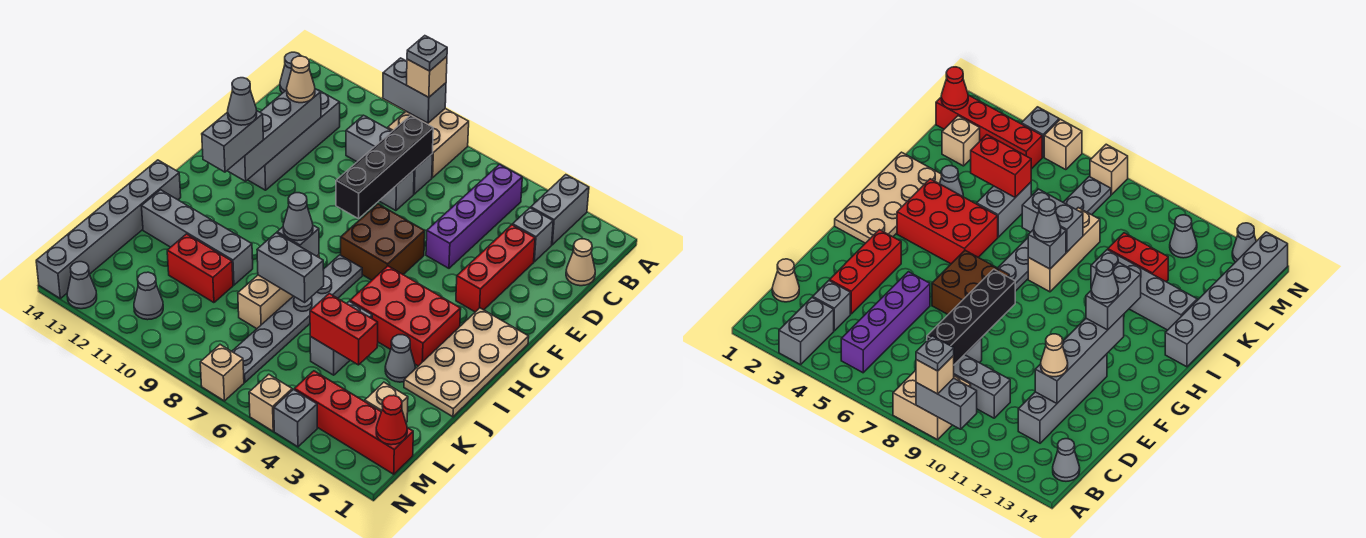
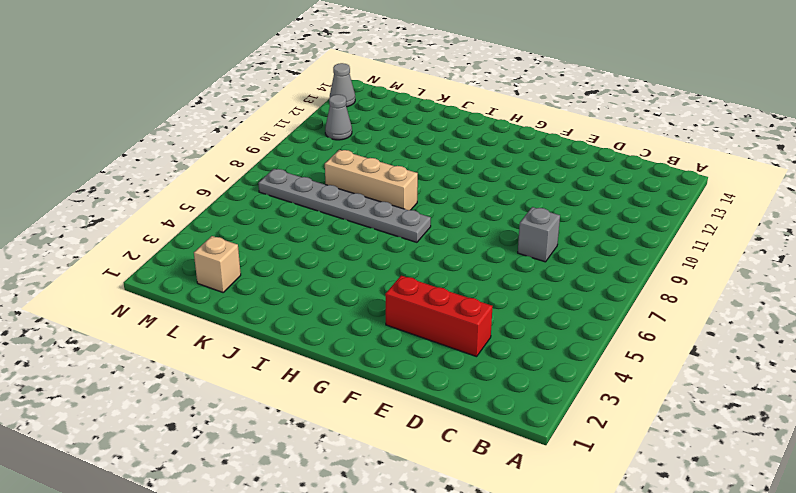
none -> grey brick A3:B3 level 1
none -> tan brick A8:B9 level 1
none -> purple brick B5:E5 level 1
none -> grey cone B14 level 1

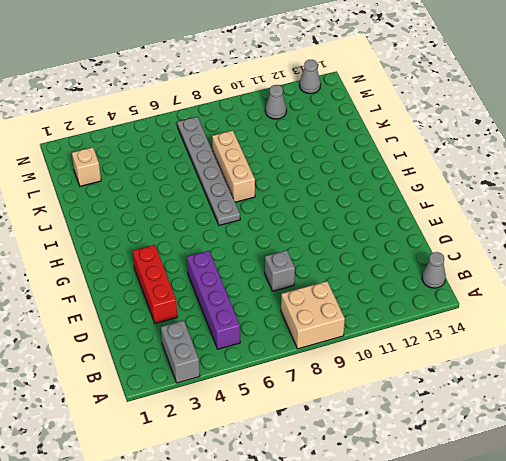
none -> tan cone C1 level 1
none -> grey brick C3 level 1
none -> grey brick C8:C10 level 1
none -> grey brick C12:F12 level 1

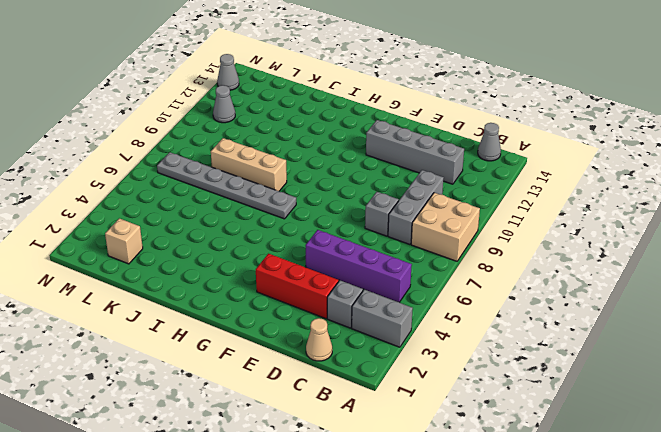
none -> brown brick F6:G7 level 1
none -> tan plate G1:J2 level 1
none -> red brick H3:I5 level 1
none -> grey brick I14:N14 level 1

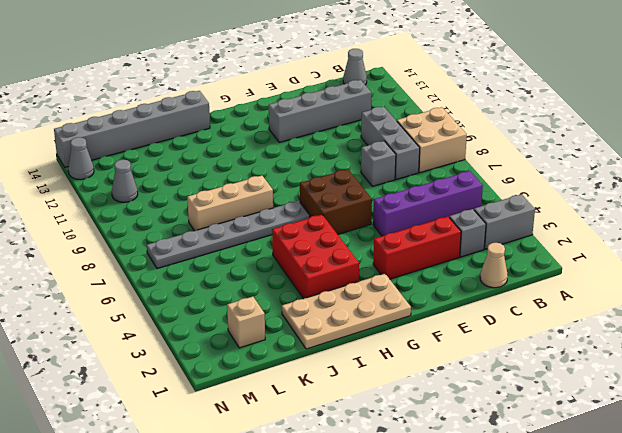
none -> grey cone J3 level 1
none -> grey brick J5:K5 level 1
none -> grey brick J10:J13 level 1
none -> red brick K10:K11 level 1

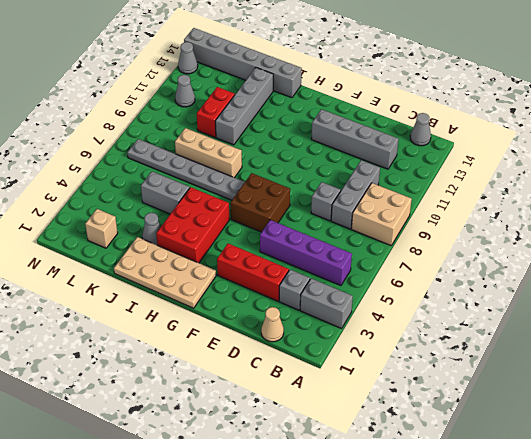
none -> red brick M1:M4 level 1
none -> grey brick N4 level 1
none -> tan brick N5 level 1
none -> tan brick N7 level 1

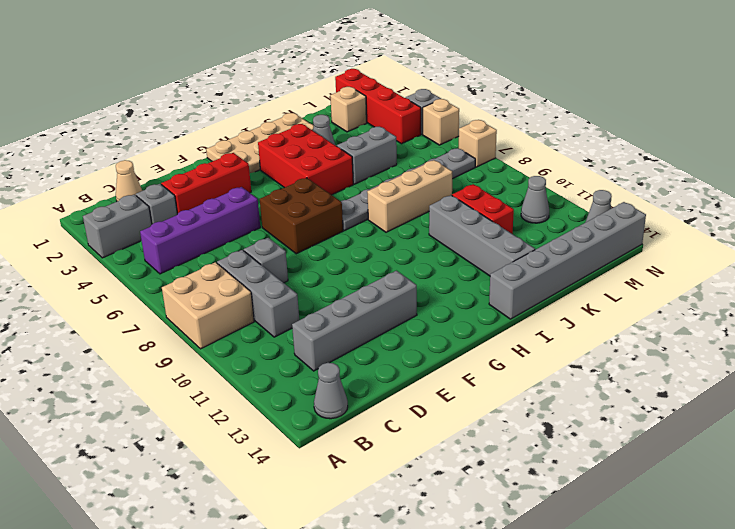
none -> grey brick A9:A10 level 2
none -> black brick C8:F8 level 2
none -> grey brick D12:G12 level 2
none -> grey brick I8 level 2

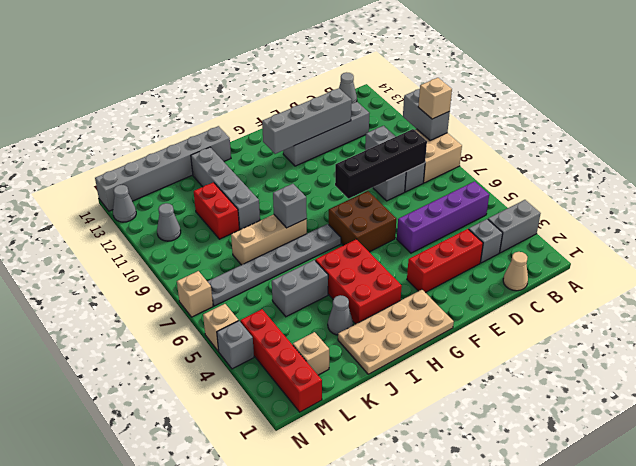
none -> grey brick J7:J8 level 2
none -> red brick K4:K5 level 2
none -> red cone M1 level 2
none -> tan cone D12 level 3

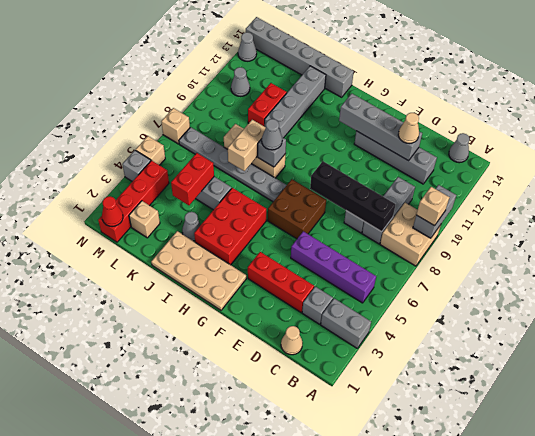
tan brick J7:J8 level 2 -> grey brick J7:J8 level 2
none -> grey brick G12:H12 level 3
none -> grey plate A9 level 4
none -> grey cone G12 level 4

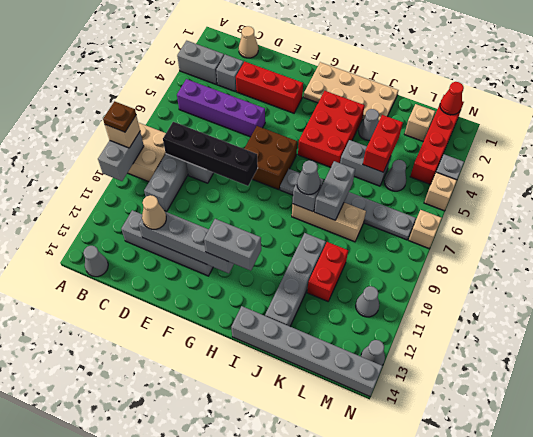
brown plate A9 level 4 -> grey plate A9 level 4
grey cone L5 level 1 -> grey cone G12 level 4

